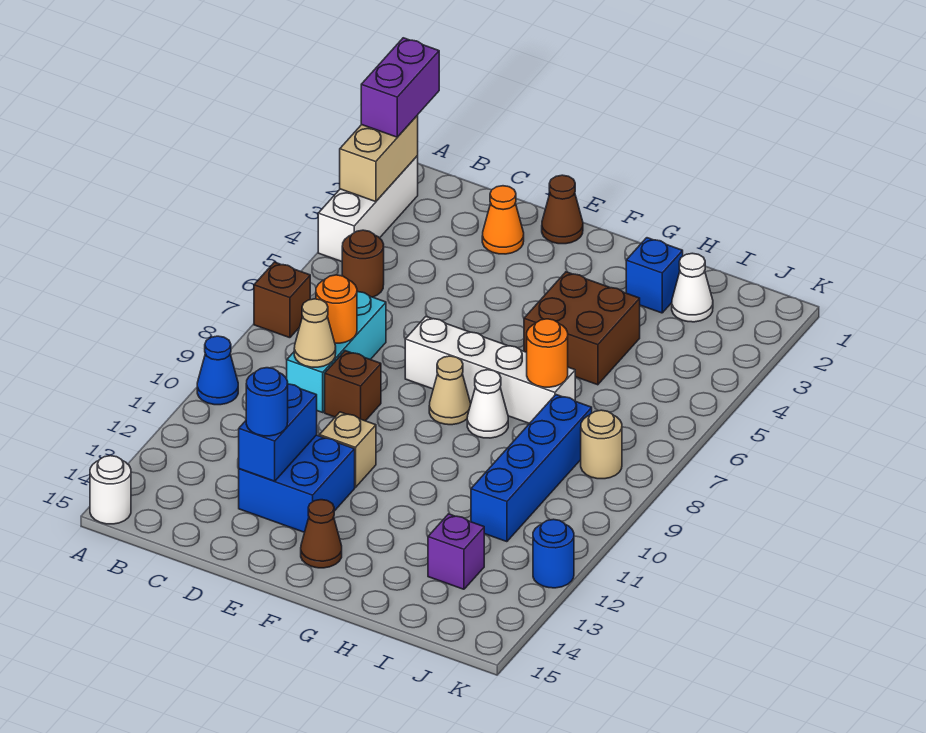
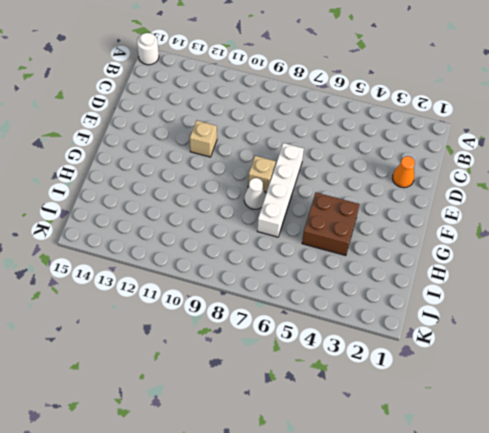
tan brick F8 level 1 -> tan cone F8 level 1
none -> white brick A2:A4 level 1
none -> brown brick A7 level 1
none -> blue cone A10 level 1

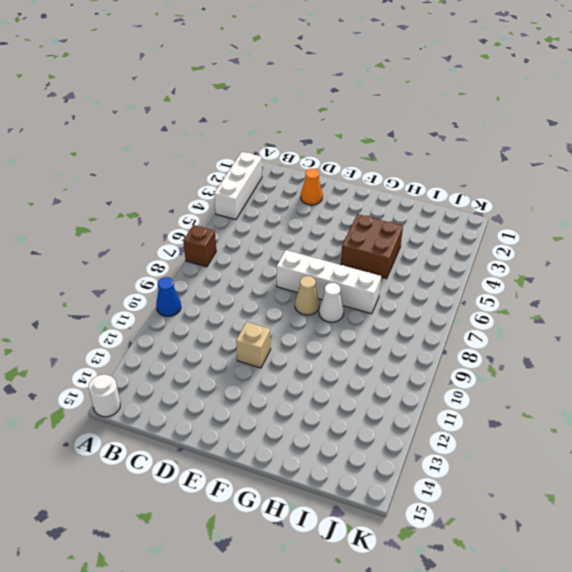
none -> brown round brick B5 level 1
none -> cyan brick C7:C9 level 1
none -> brown brick D9 level 1

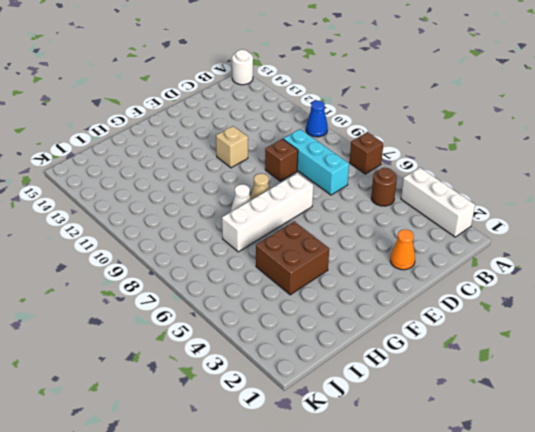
none -> blue brick D12:E13 level 1
none -> brown cone E1 level 1
none -> brown cone F14 level 1

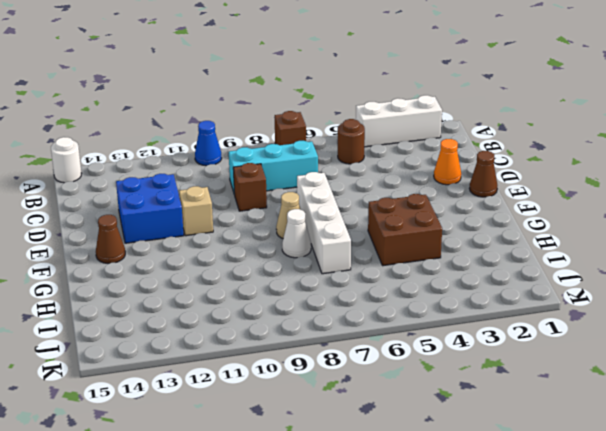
none -> blue brick H2 level 1
none -> white cone I2 level 1
none -> blue brick I8:I11 level 1

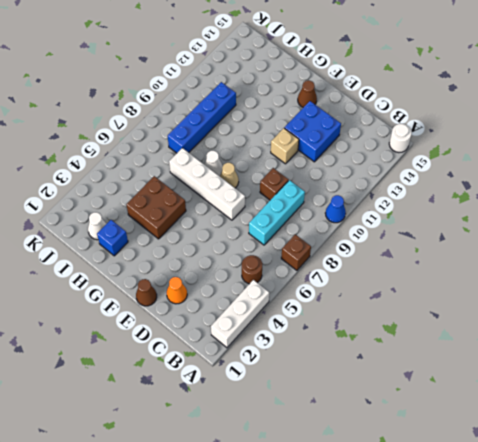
none -> purple brick I13 level 1
none -> tan round brick J8 level 1
none -> blue round brick K12 level 1

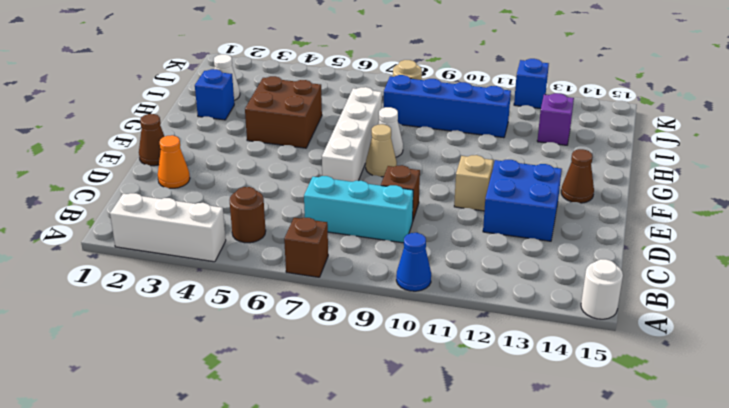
blue brick K12 level 1 -> blue round brick K12 level 1
none -> tan brick A2:A3 level 2
none -> orange round brick C8 level 2
none -> tan cone C9 level 2

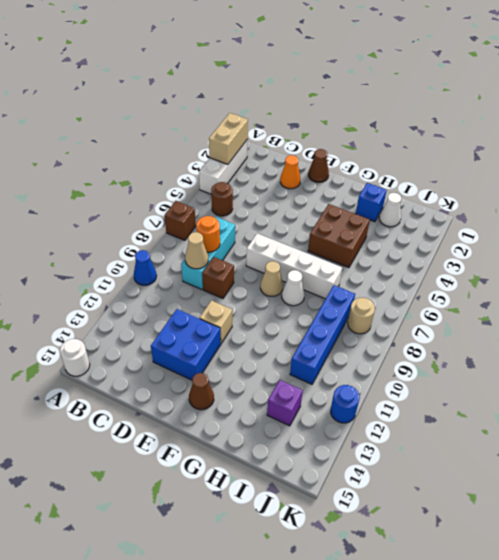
none -> blue brick D12:D13 level 2
none -> orange round brick H7 level 2
none -> purple brick A1:A2 level 3

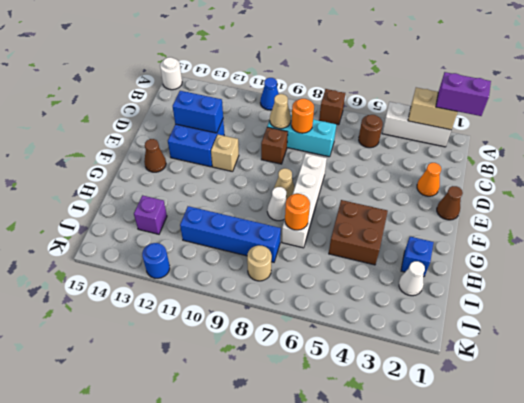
none -> blue round brick D13 level 3

